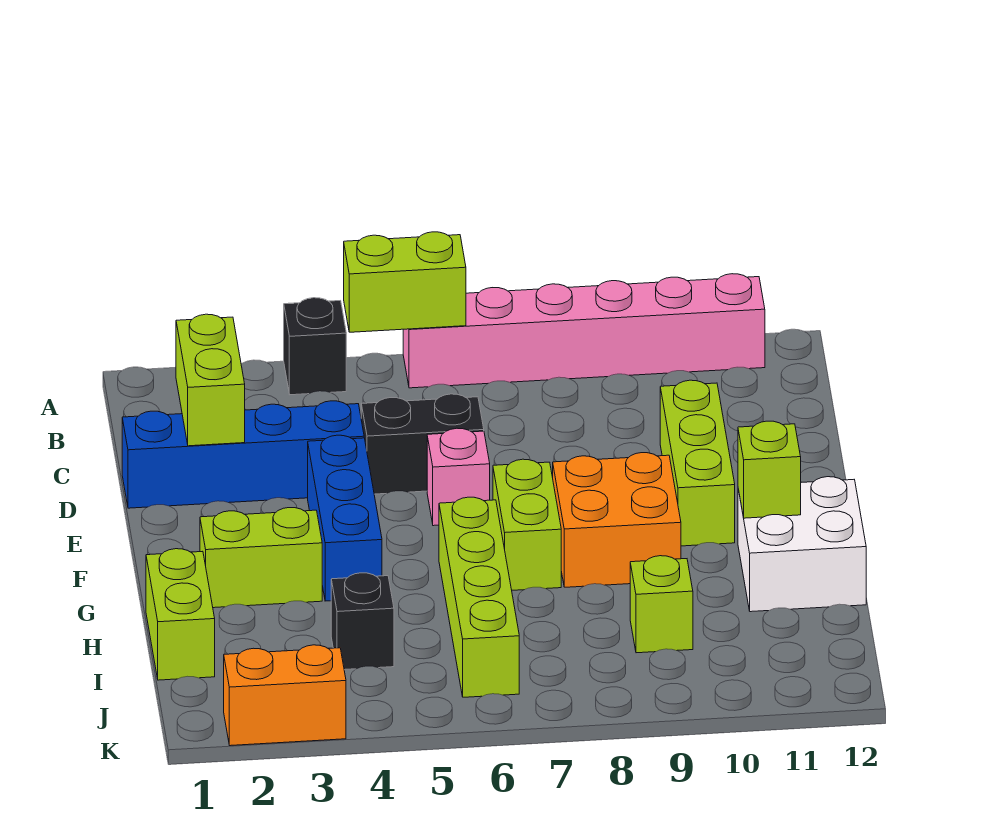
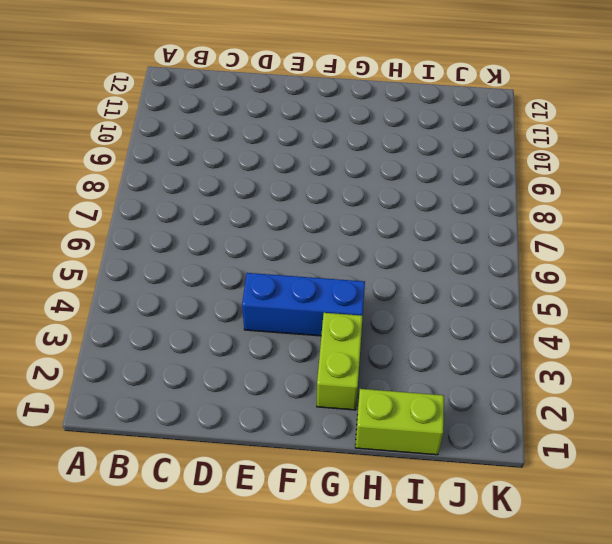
none -> black brick A4 level 1
none -> pink brick A6:A11 level 1
none -> blue brick D1:D4 level 1

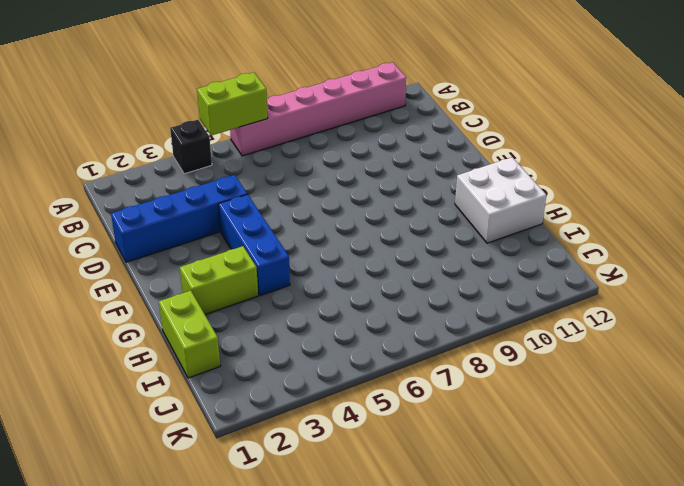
none -> black brick D5:D6 level 1
none -> lime brick D10:F10 level 1
none -> pink brick E6 level 1

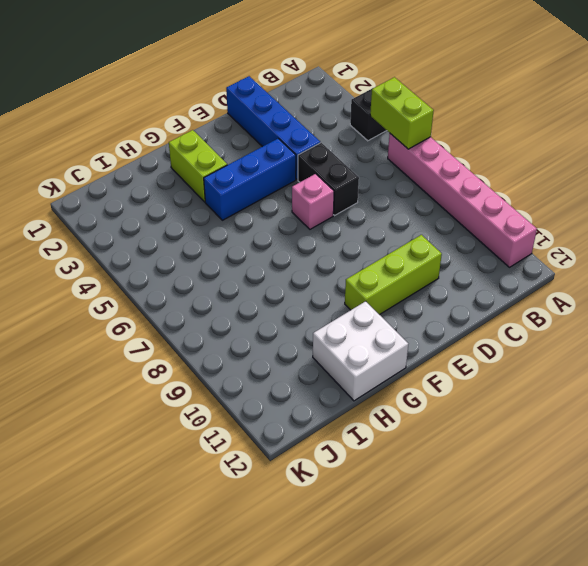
none -> lime brick F7:G7 level 1
none -> orange brick F8:G9 level 1
none -> lime brick G6:J6 level 1

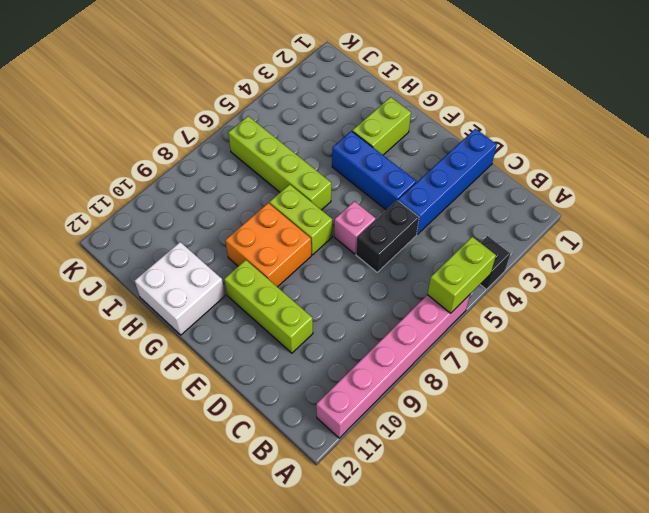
none -> lime brick H1:I1 level 1
none -> black brick I4 level 1
none -> lime brick I9 level 1

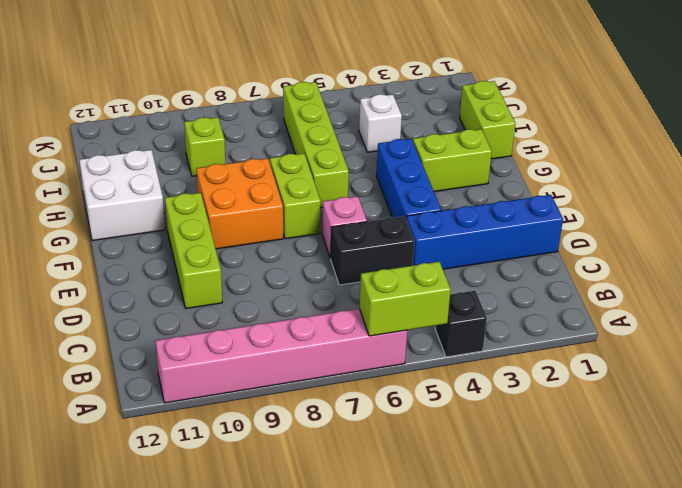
white brick I4 level 1 -> black brick I4 level 1
none -> orange brick K2:K3 level 1
none -> lime brick C2:D2 level 2
none -> lime brick G11 level 2

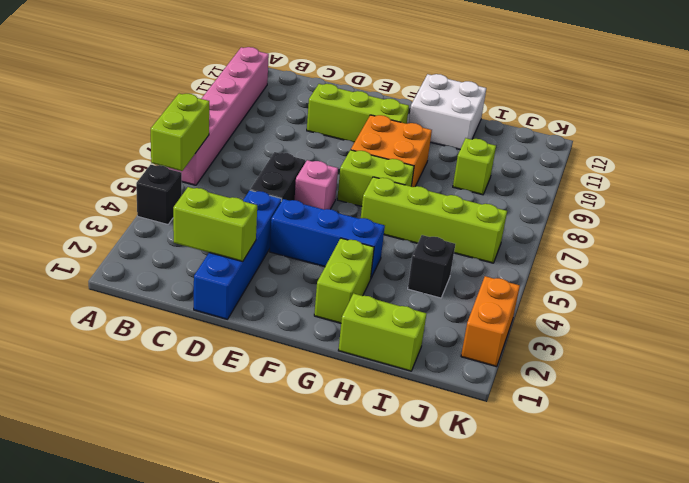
none -> lime brick G11 level 2

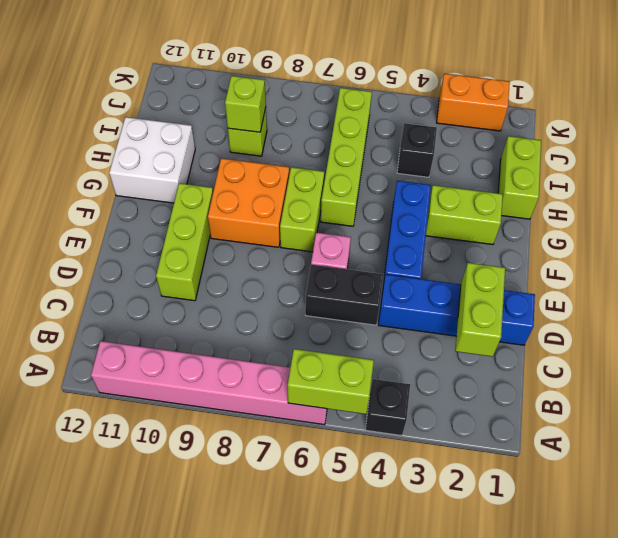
lime brick I9 level 2 -> lime brick G11 level 2

